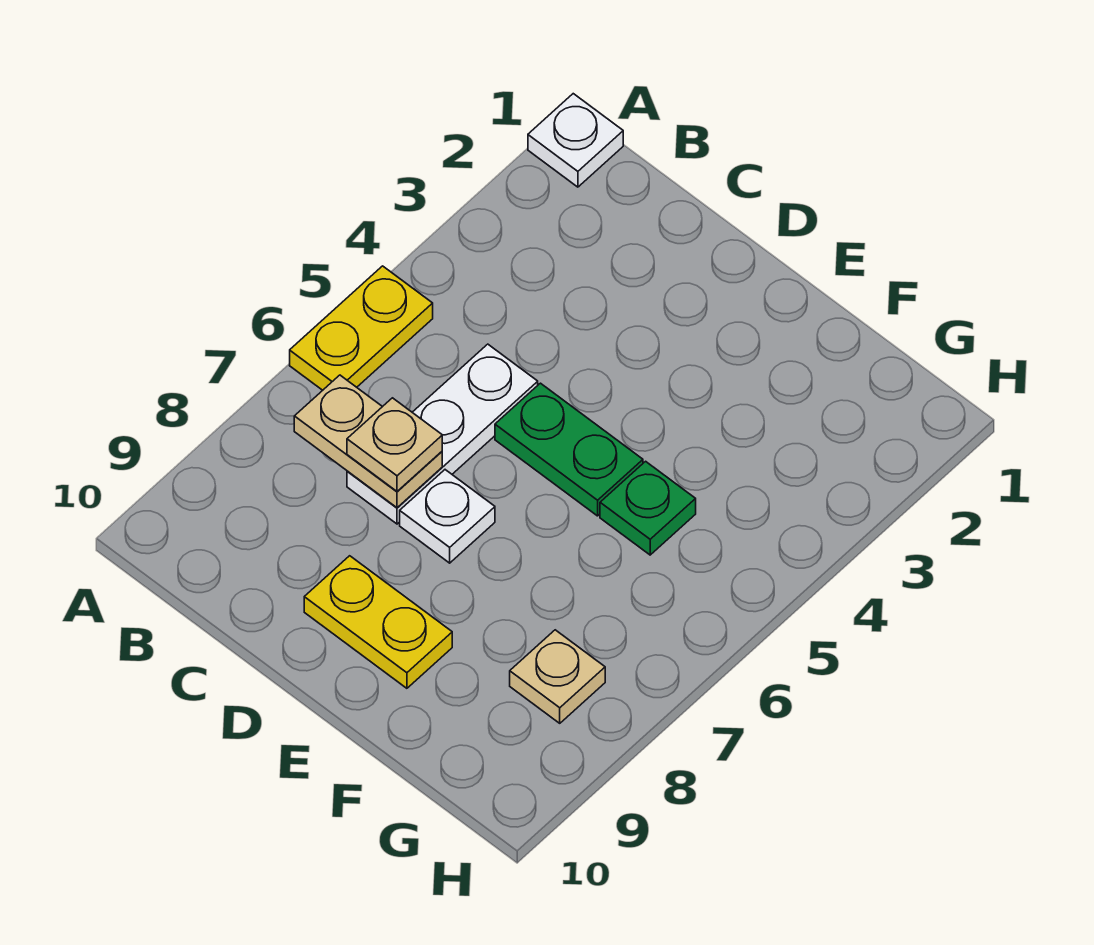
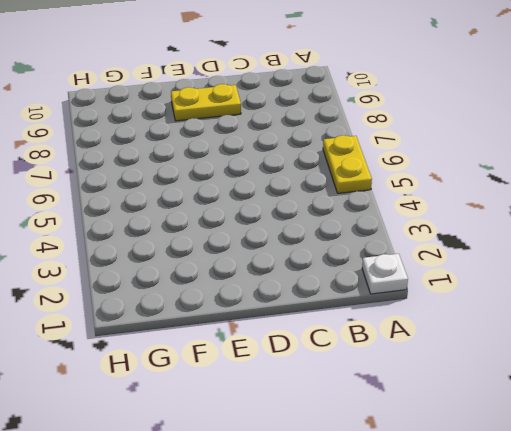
none -> white plate C5:C7 level 1
none -> green plate D5:E5 level 1

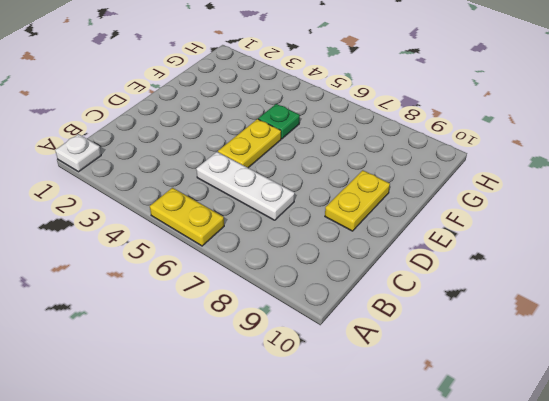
yellow plate D5:E5 level 1 -> green plate D5:E5 level 1
none -> white plate D7 level 1
none -> tan plate G8 level 1

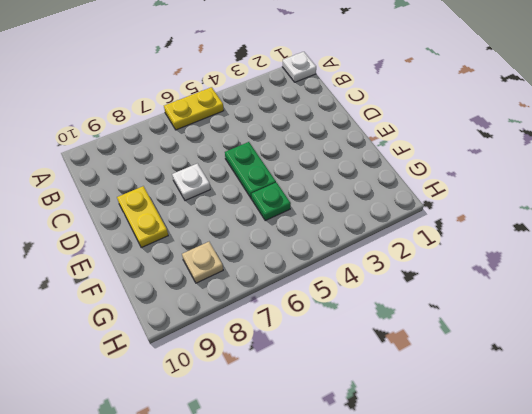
none -> white plate C5:C7 level 1
none -> tan plate B7:C7 level 2

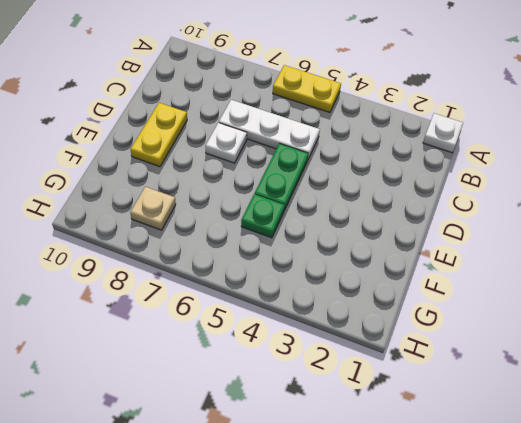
none -> tan plate B7:C7 level 2
none -> tan plate C7 level 3

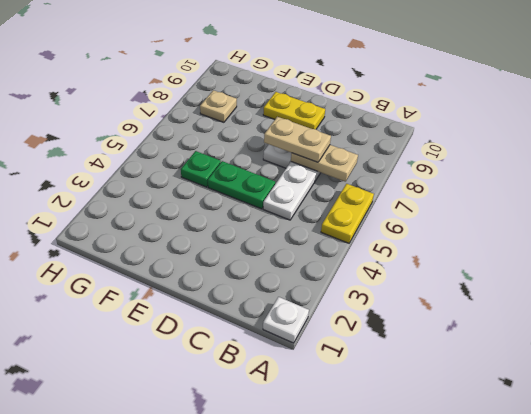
tan plate C7:D7 level 3 -> tan plate C7 level 3

